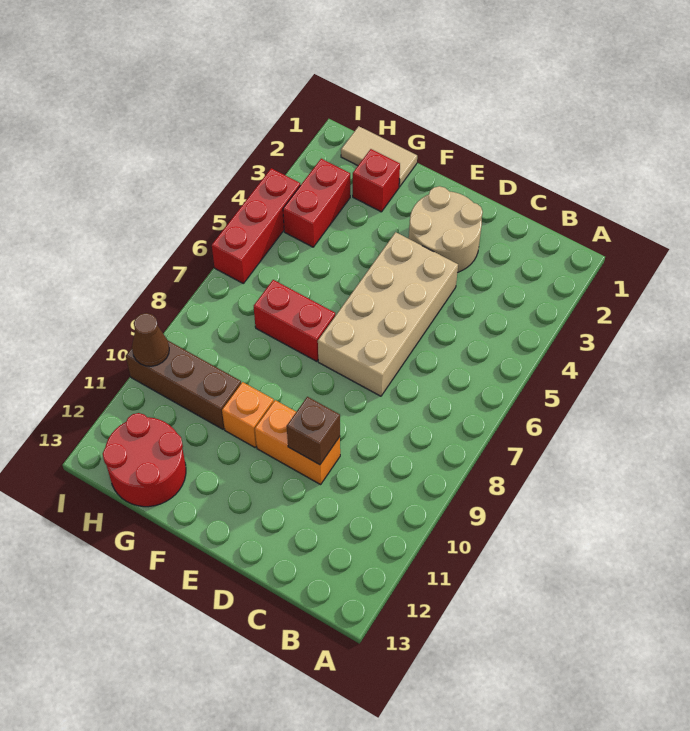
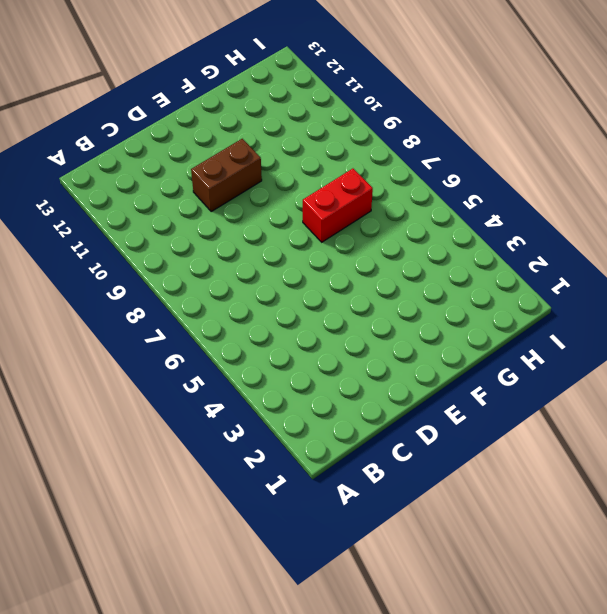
brown brick D10:E10 level 1 -> orange brick D10:E10 level 1
none -> tan round brick D2:E3 level 1
none -> tan brick D4:E7 level 1
none -> orange brick F10 level 1

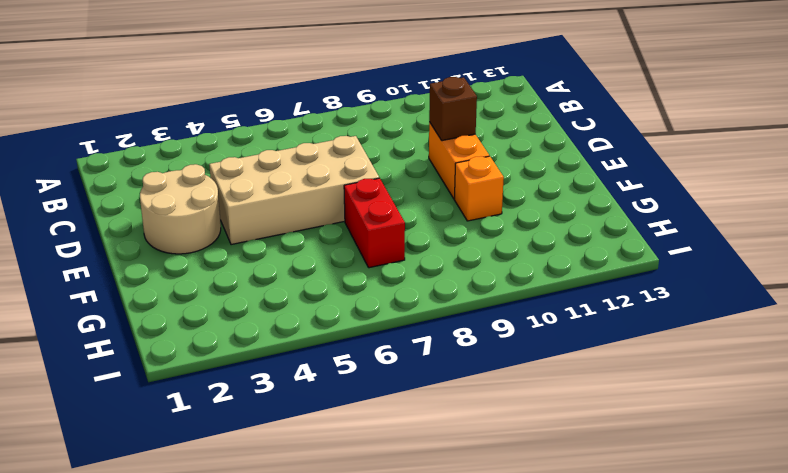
none -> tan tile G1:H1 level 1
none -> red brick G2 level 1
none -> brown brick G10:I10 level 1

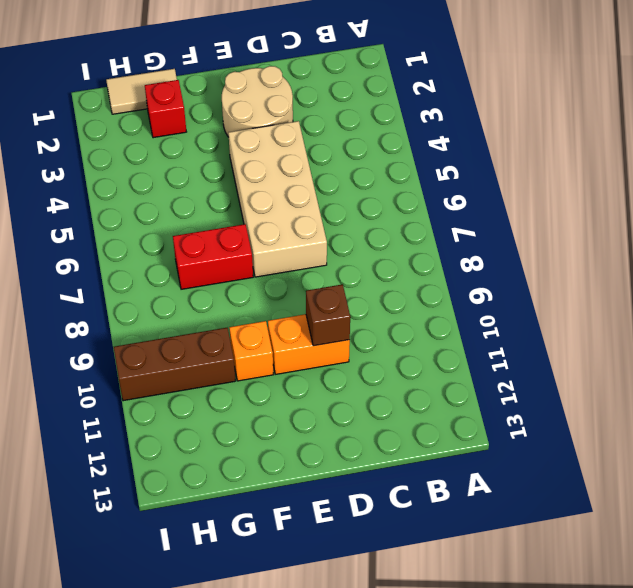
none -> red round brick G12:H13 level 1
none -> red brick H3:H4 level 1
none -> red brick I4:I6 level 1

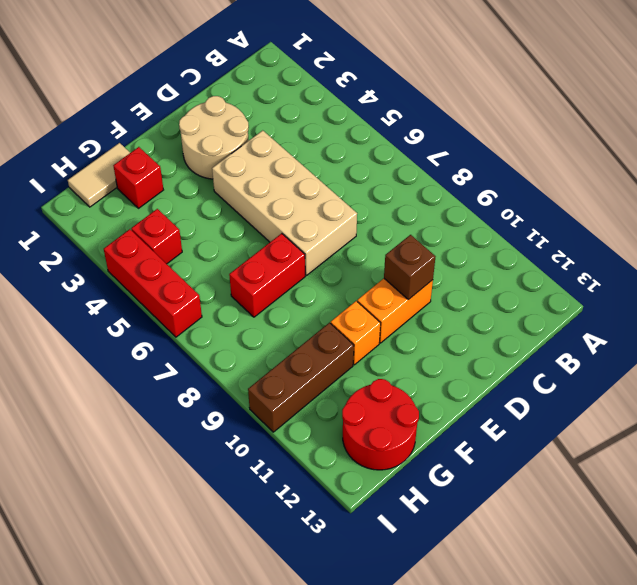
red brick H4 level 1 -> red brick H3:H4 level 1
none -> brown cone I10 level 2

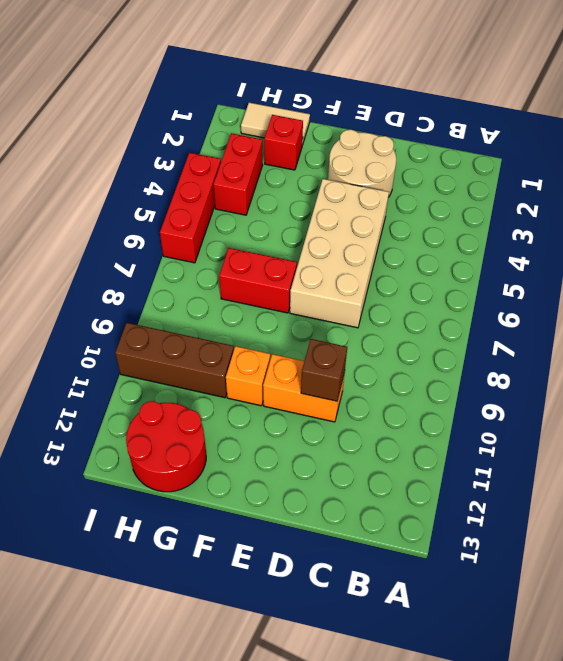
none -> brown cone I10 level 2

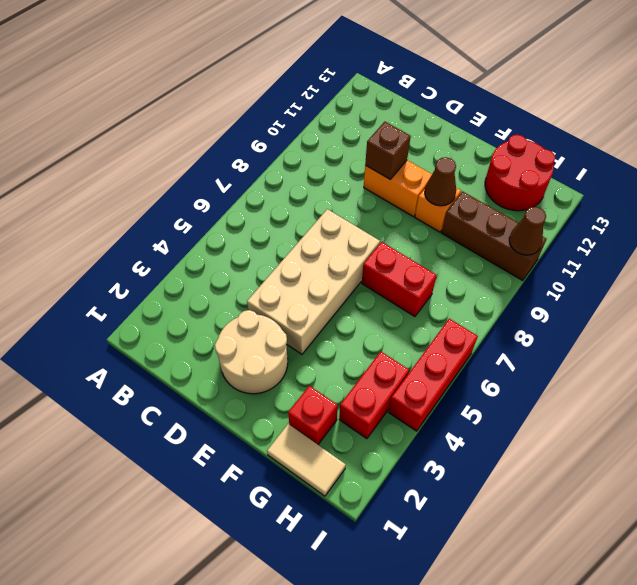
brown cone F10 level 2 -> none

